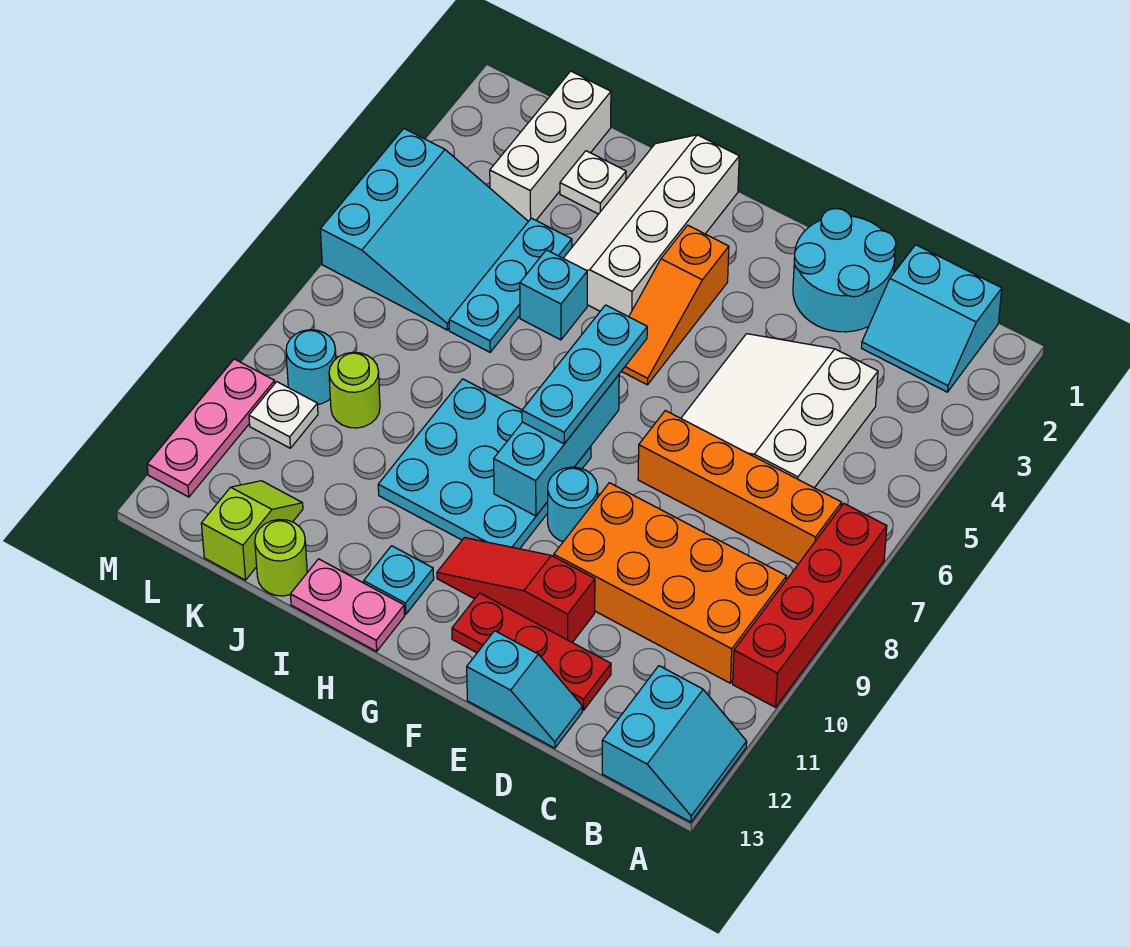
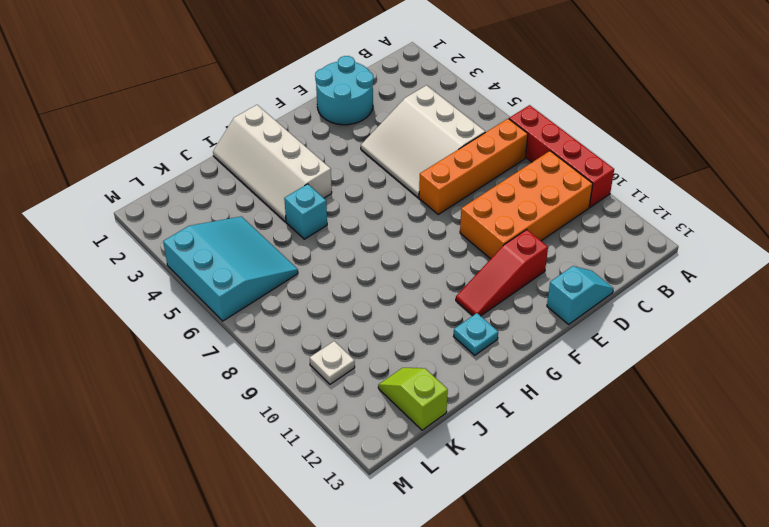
none -> cyan slope A12:B13 level 1 top B
none -> cyan slope B1:C2 level 1 top 1
none -> red plate D12:F12 level 1

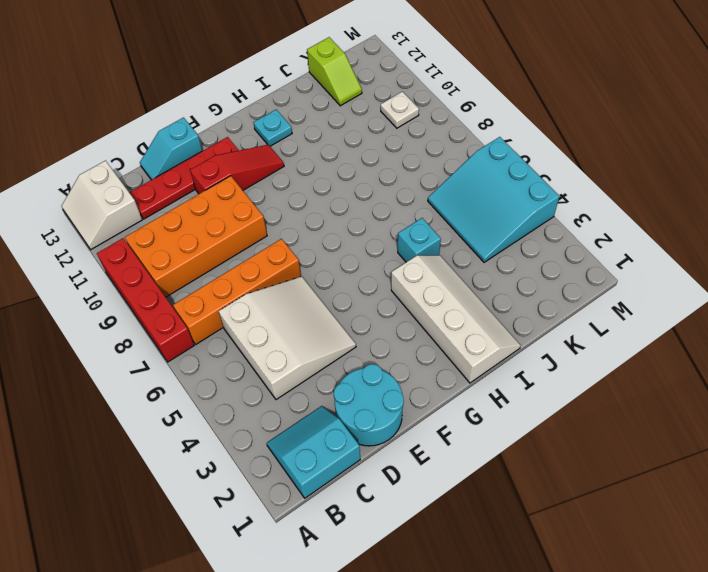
white slope A12:B13 level 1 top B -> cyan slope A12:B13 level 1 top B
red plate C12:F12 level 1 -> red plate D12:F12 level 1
none -> cyan round brick F9 level 1
none -> orange slope G3:G5 level 1 top 3
none -> cyan plate G8:I10 level 1

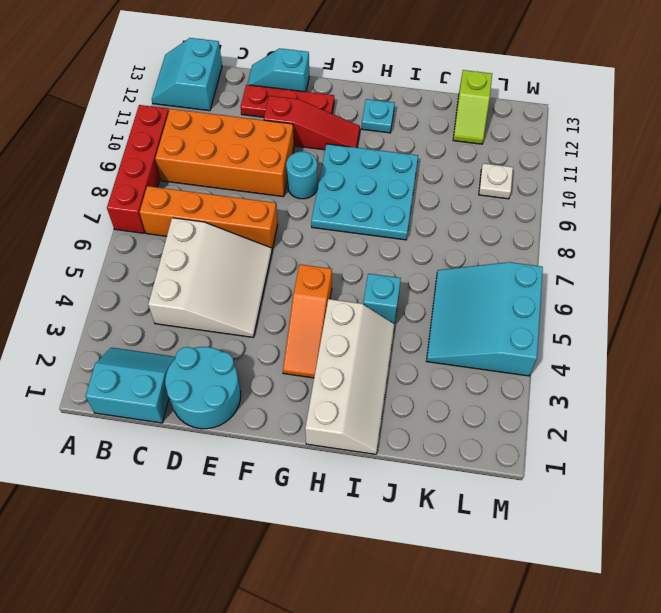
orange slope G3:G5 level 1 top 5 -> orange slope G3:G5 level 1 top 3
none -> pink plate H13:I13 level 1
none -> white plate J2 level 1
none -> cyan plate J4:J6 level 1

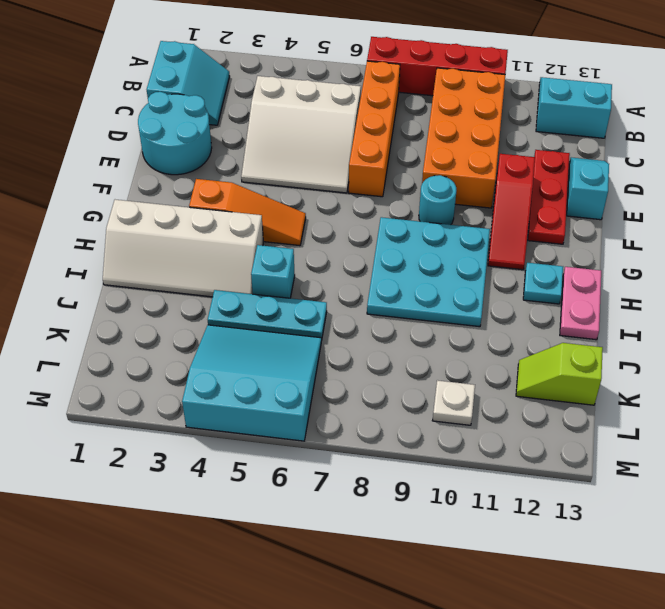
none -> white plate J2 level 1
none -> lime round brick J13 level 1
none -> white brick K1:K3 level 1

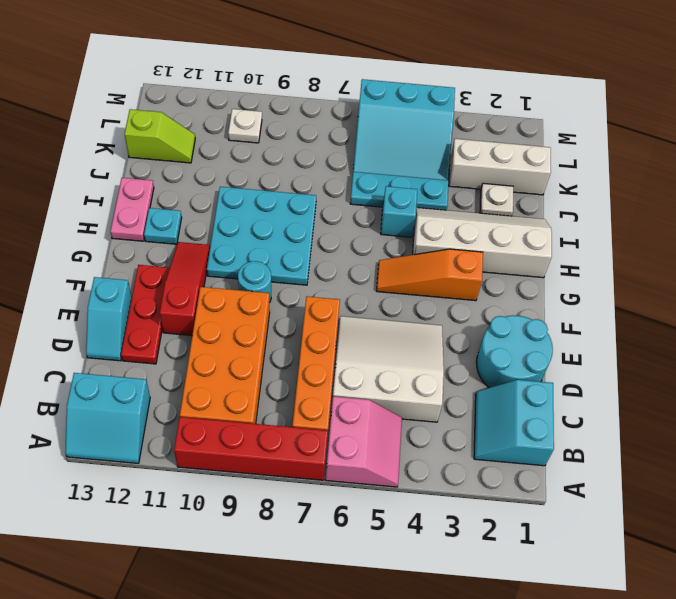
pink slope A5:B6 level 1 top 6 -> none
none -> lime round brick J13 level 1
none -> lime round brick K9 level 1
none -> cyan round brick L9 level 1

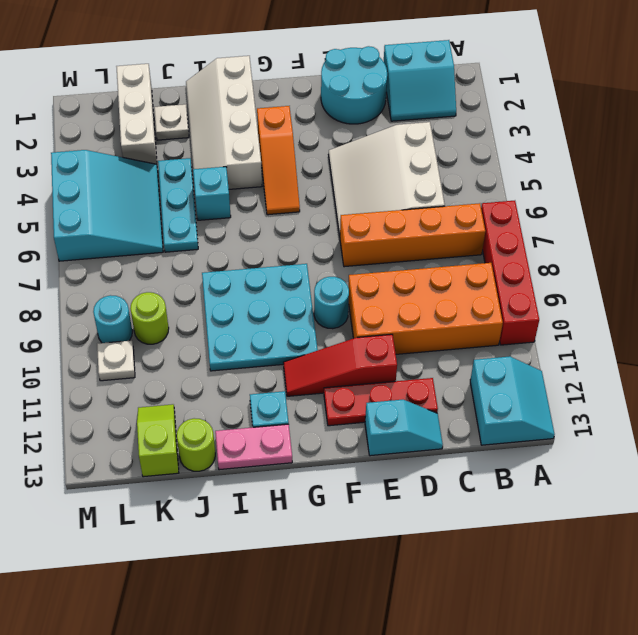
none -> pink plate M10:M12 level 1
none -> cyan brick G7:G9 level 2
none -> cyan plate G6:G8 level 3

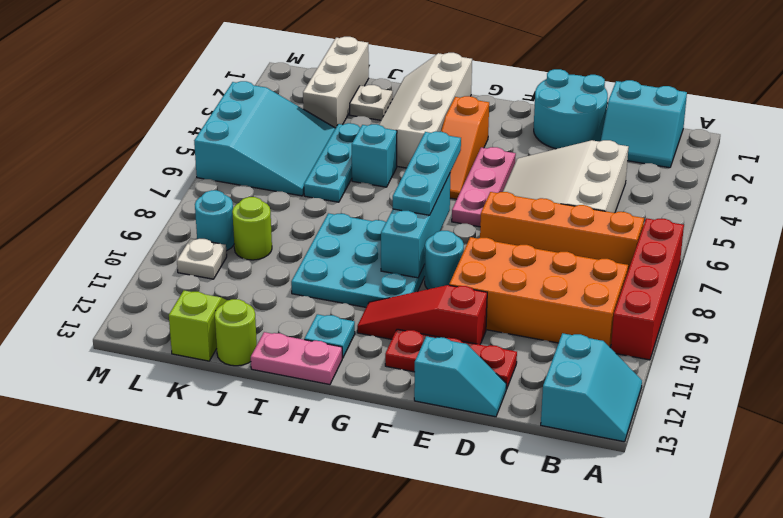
pink plate F4:F6 level 1 -> pink plate M10:M12 level 1

